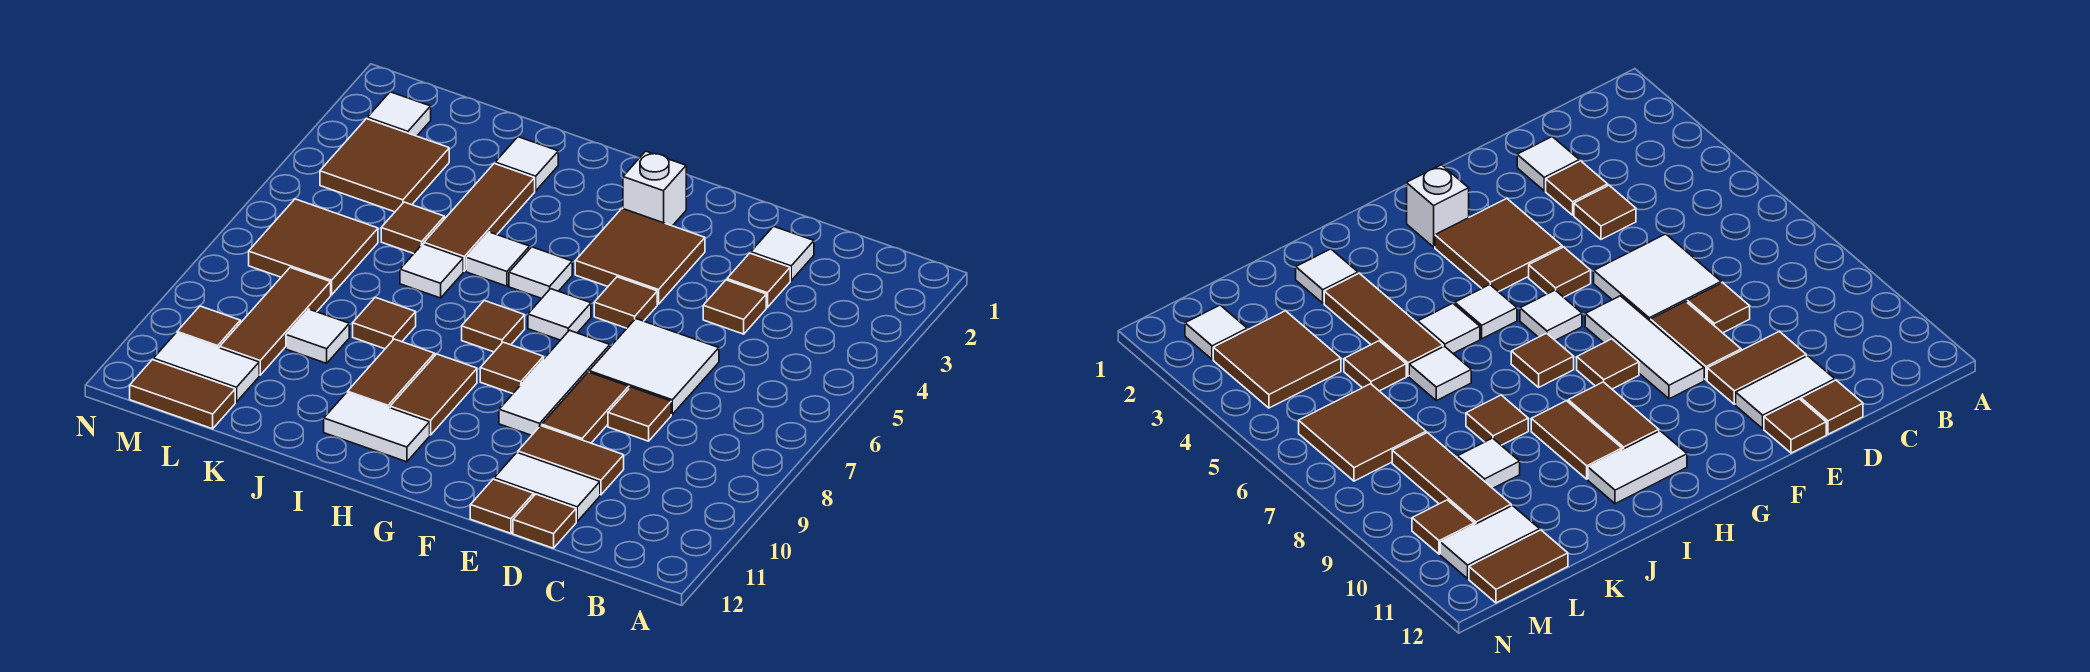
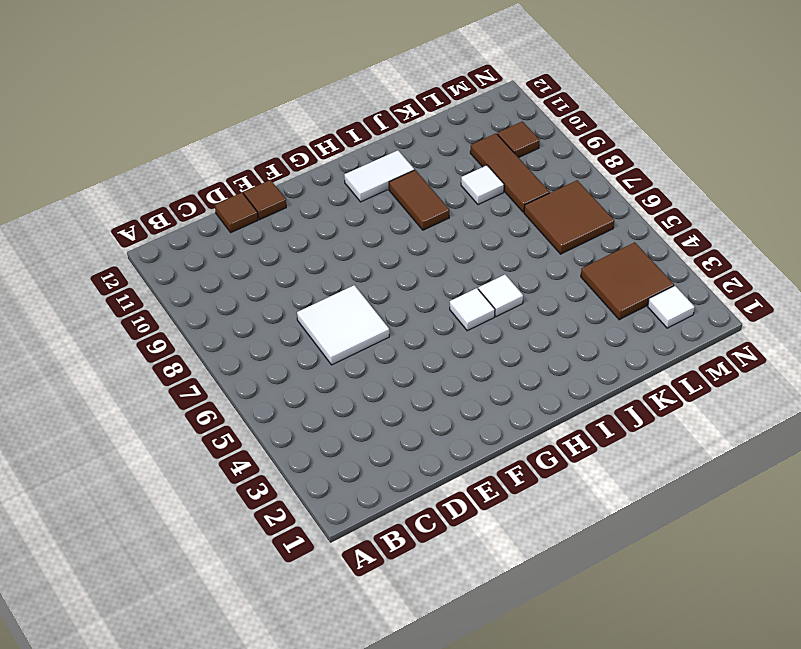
none -> white tile D2 level 1
none -> brown tile D3 level 1
none -> brown tile D4 level 1
none -> brown tile D8 level 1

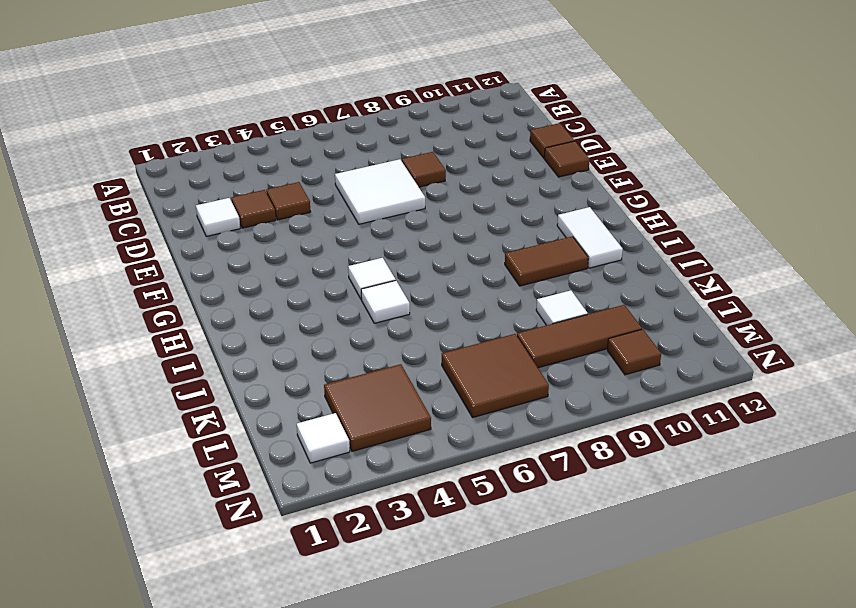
none -> brown tile D10:E10 level 1
none -> white tile D11:E11 level 1
none -> brown tile E8:E9 level 1
none -> brown tile F3:G4 level 1

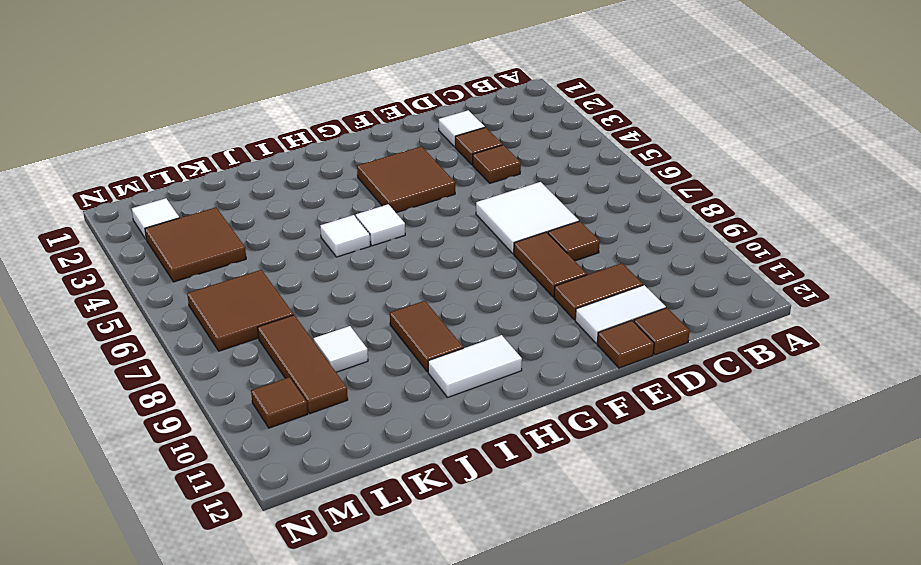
none -> brown tile F5 level 1
none -> white tile F7:F9 level 1
none -> white brick G2 level 1
none -> white tile G6 level 1

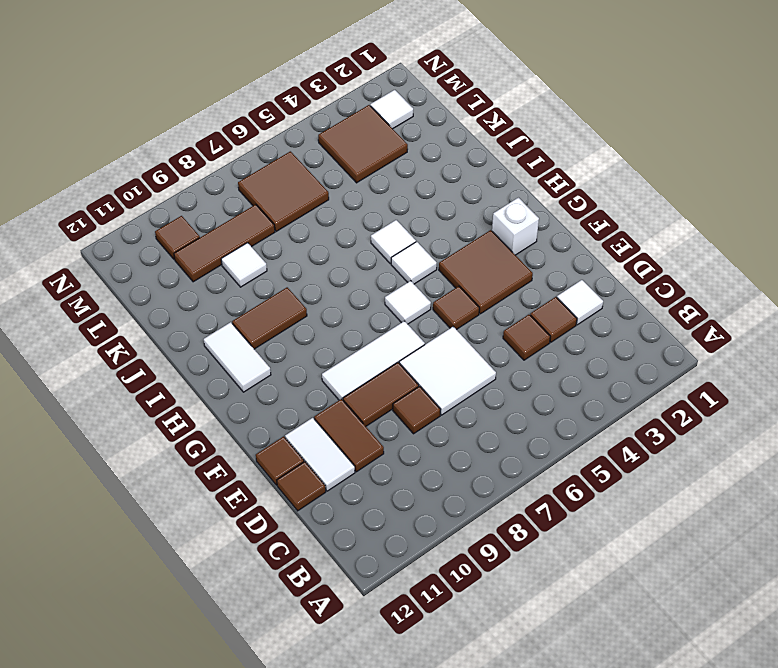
none -> brown tile G8 level 1
none -> brown tile H7 level 1
none -> brown tile H9:H10 level 1
none -> white tile J2 level 1

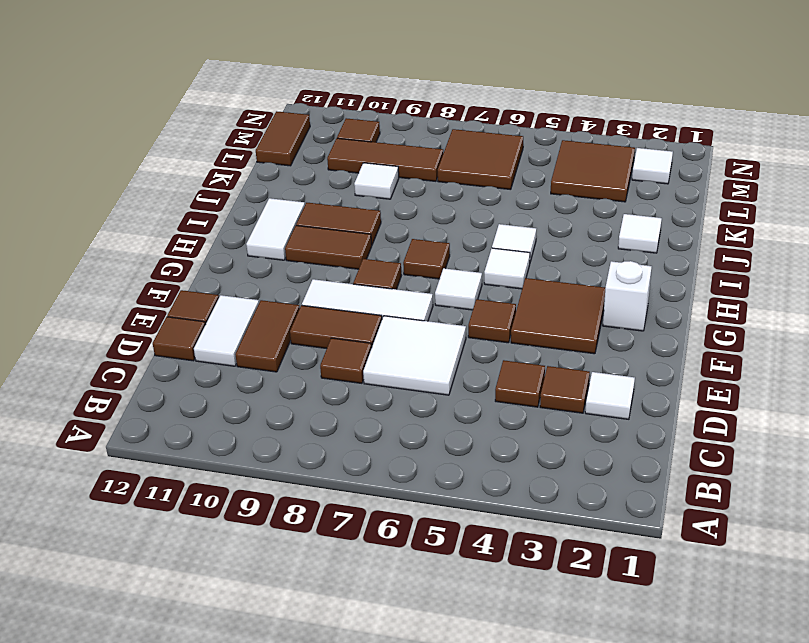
none -> brown tile J3:J5 level 1
none -> white tile J6 level 1
none -> brown tile J8 level 1
none -> brown tile K5 level 1

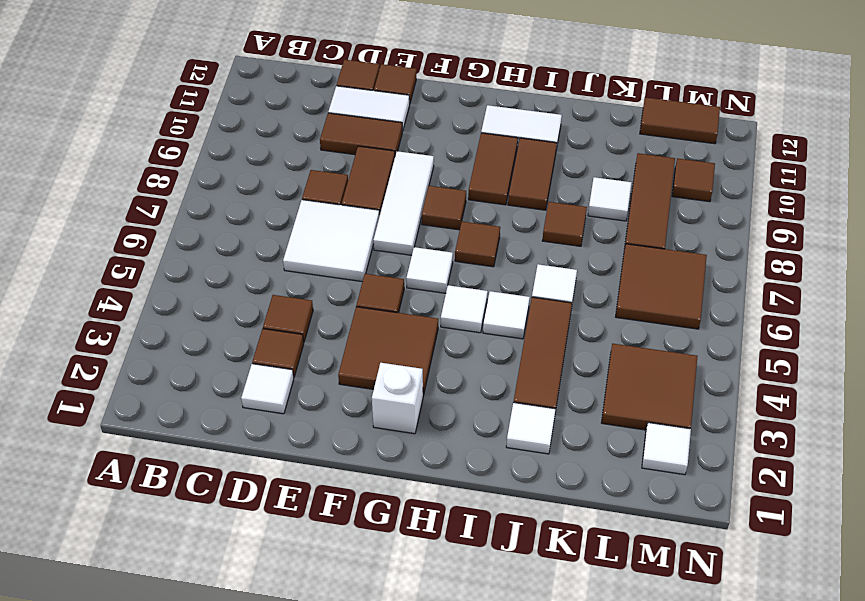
none -> brown tile K5 level 1
none -> white tile L11:M11 level 1

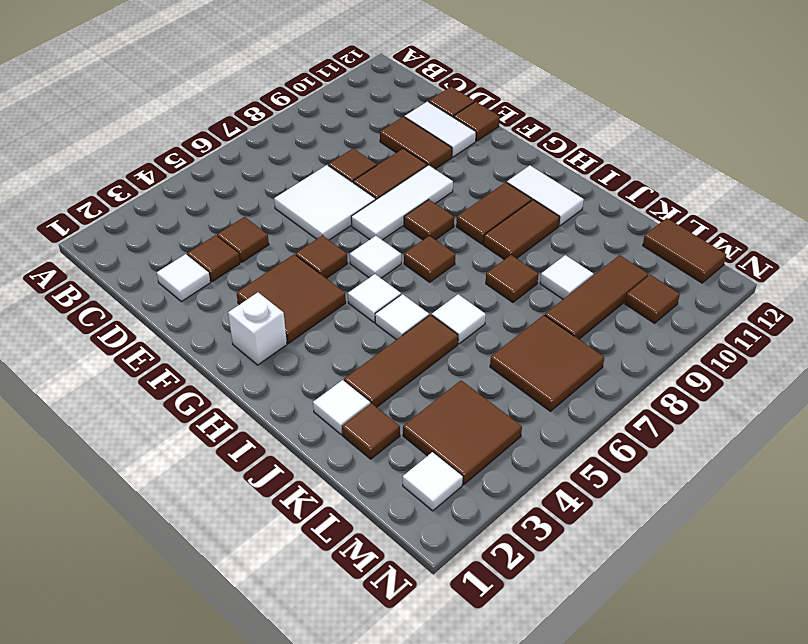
brown tile K2 level 1 -> brown tile K5 level 1
none -> white tile L11:M11 level 1

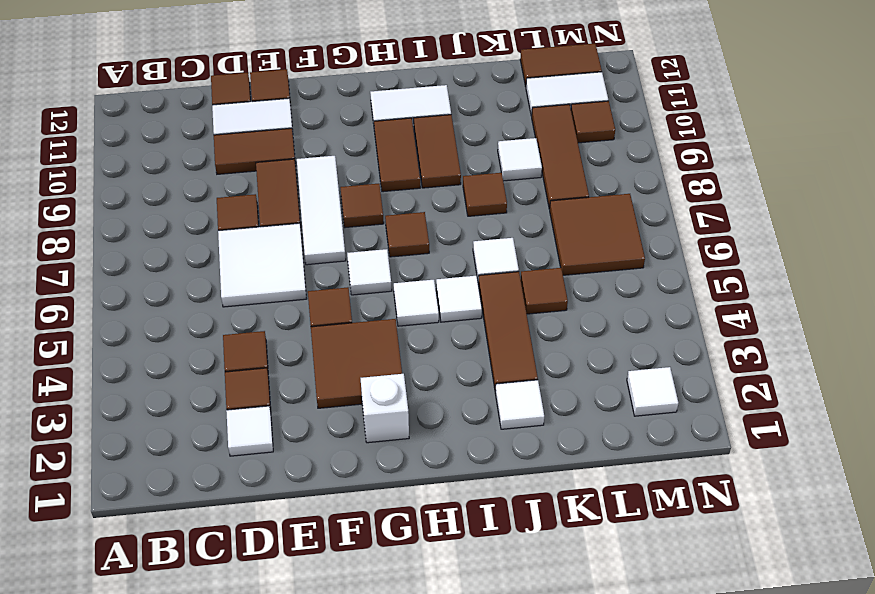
none -> brown tile L3:M4 level 1

